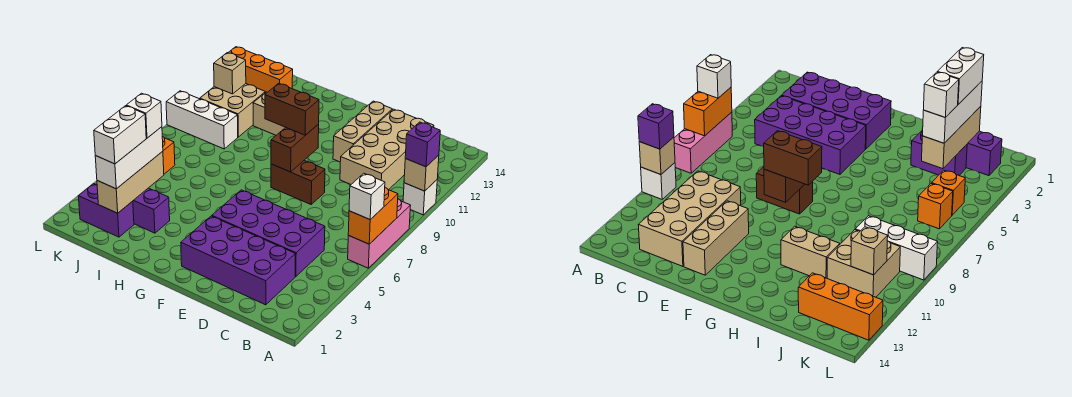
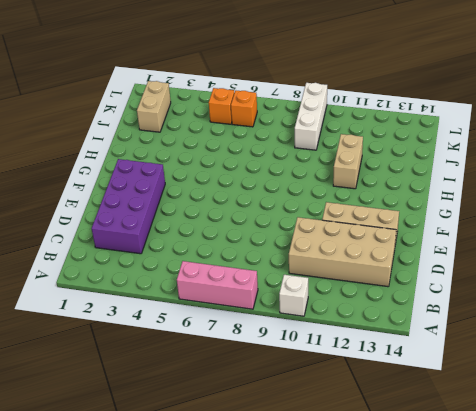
tan brick J2:K2 level 1 -> purple brick J2:K2 level 1
none -> purple brick C4:F5 level 1
none -> brown brick E8:F8 level 1
none -> purple brick I3:J3 level 1

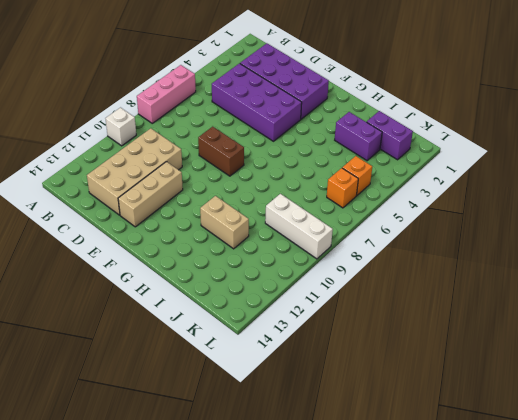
none -> tan brick J10:K11 level 1
none -> orange brick J13:L13 level 1
none -> orange brick A6:A7 level 2

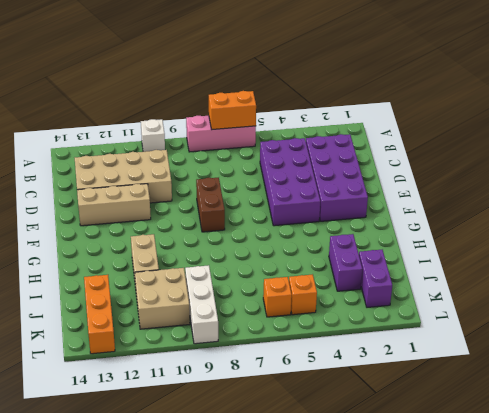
none -> tan brick A10 level 2
none -> brown brick F8:F9 level 2
none -> tan brick J2:J4 level 2

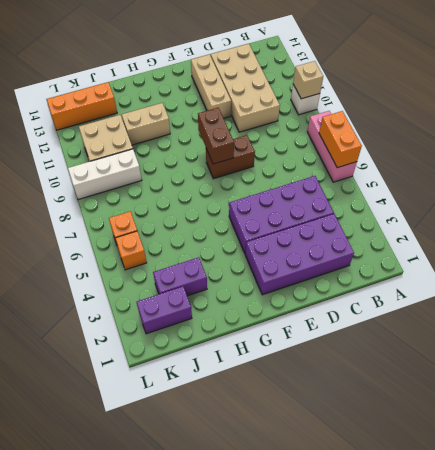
none -> tan brick J2:J4 level 2
none -> tan brick K11 level 2
none -> white brick A6 level 3

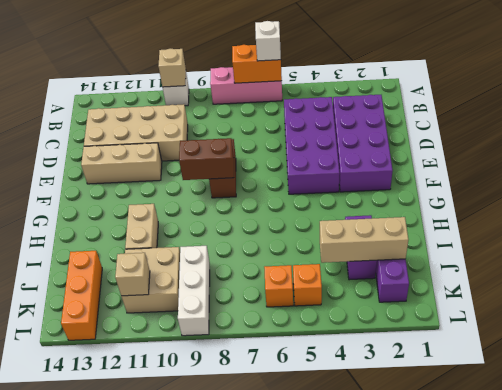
none -> purple brick A10 level 3
none -> brown brick F9:G9 level 3
none -> white brick J2:J4 level 3

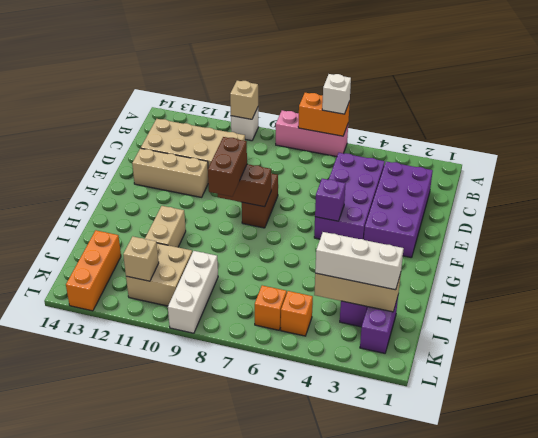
purple brick F5 level 2 -> purple brick A10 level 3
none -> white brick J2:J3 level 4
none -> white brick J4 level 4

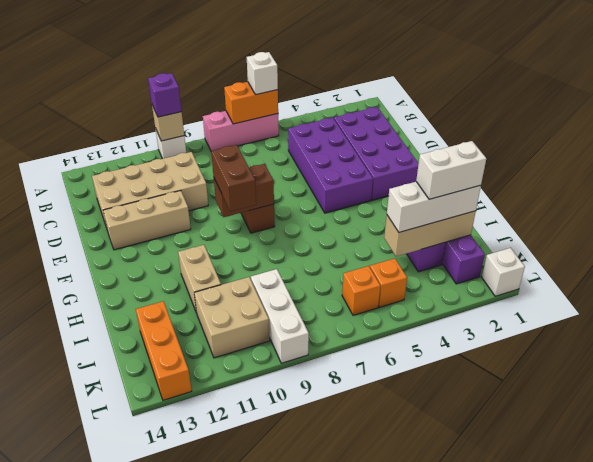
white brick L1 level 1 -> white brick J4 level 4
none -> tan brick K11 level 2

